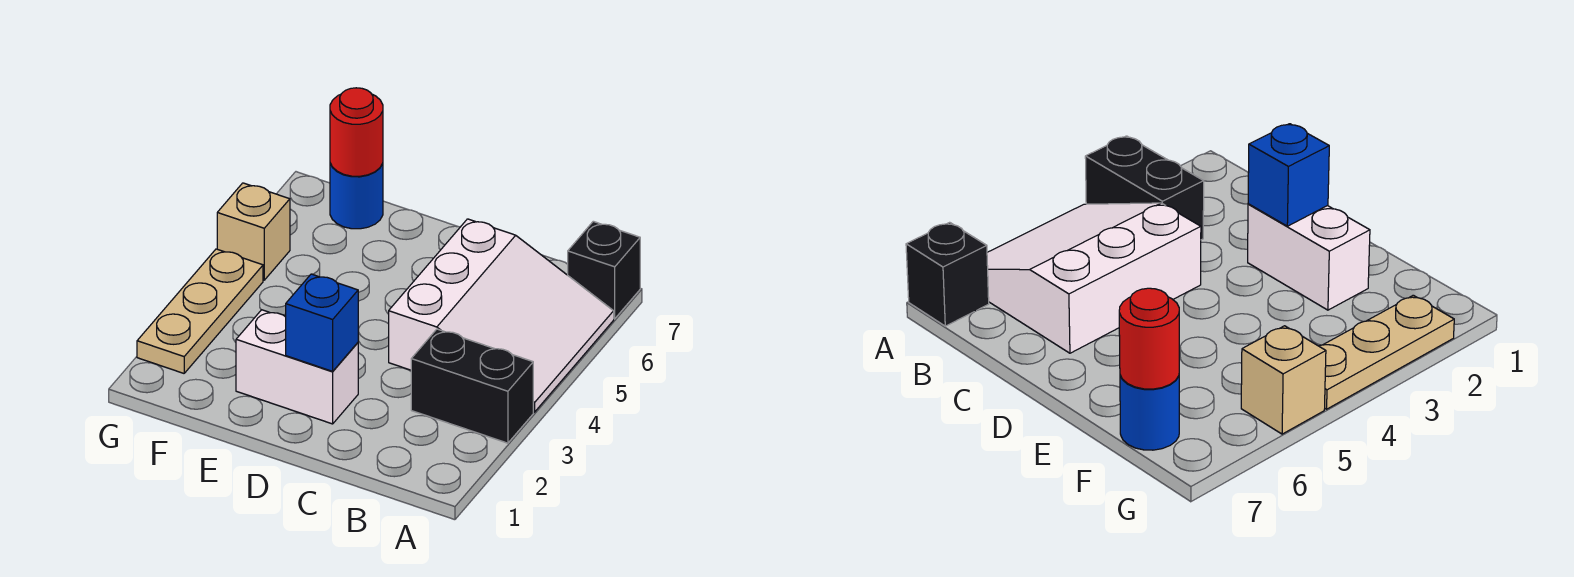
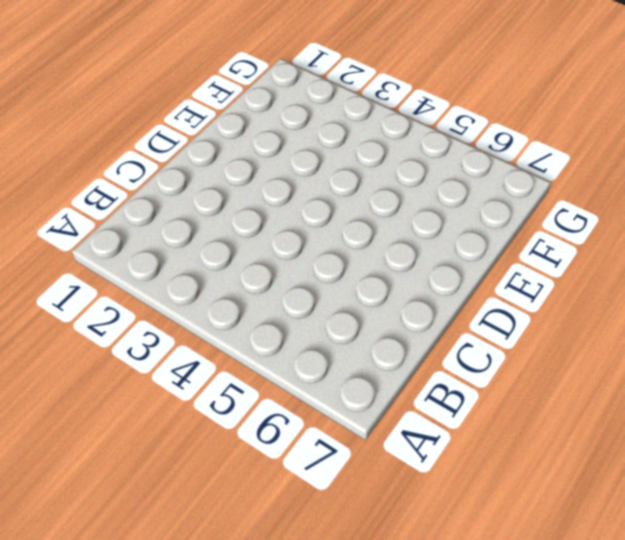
none -> black brick A3:B3 level 1
none -> white slope A4:C6 level 1 top C

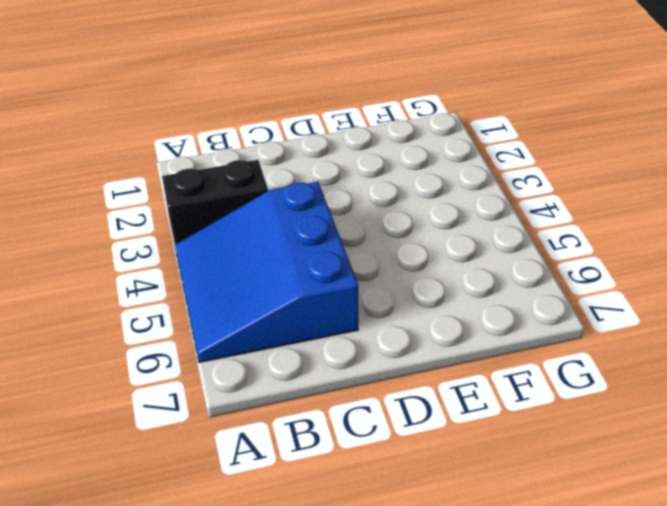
blue slope A4:C6 level 1 top C -> white slope A4:C6 level 1 top C
none -> black brick A7 level 1
none -> white brick D2:E2 level 1

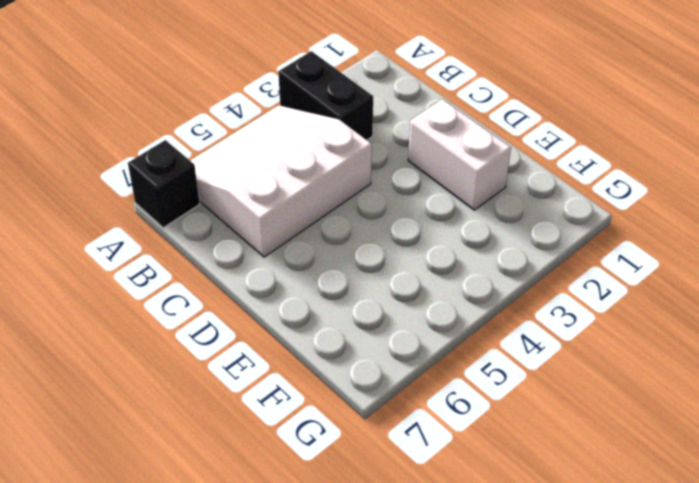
none -> blue round brick F7 level 1
none -> tan plate G2:G4 level 1

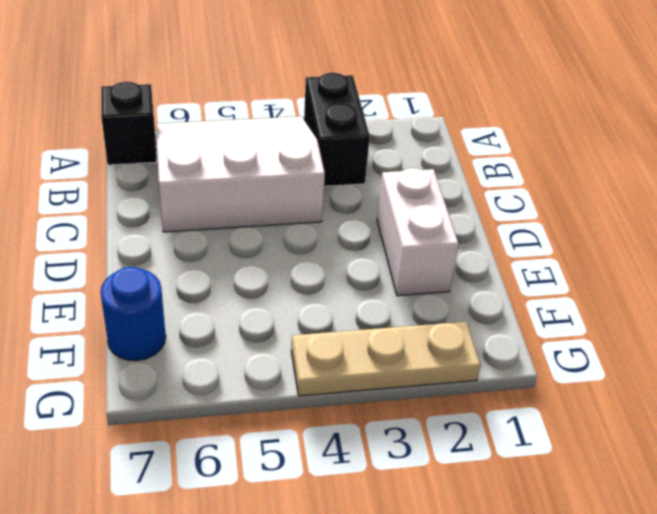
none -> tan brick G5 level 1
none -> blue brick D2 level 2

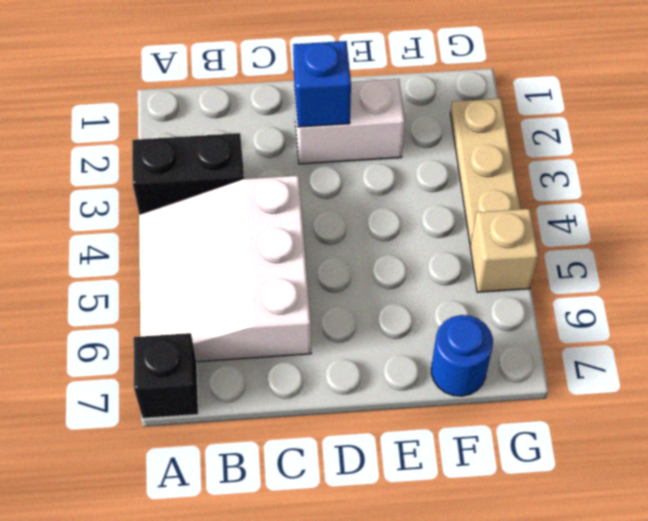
none -> red round brick F7 level 2

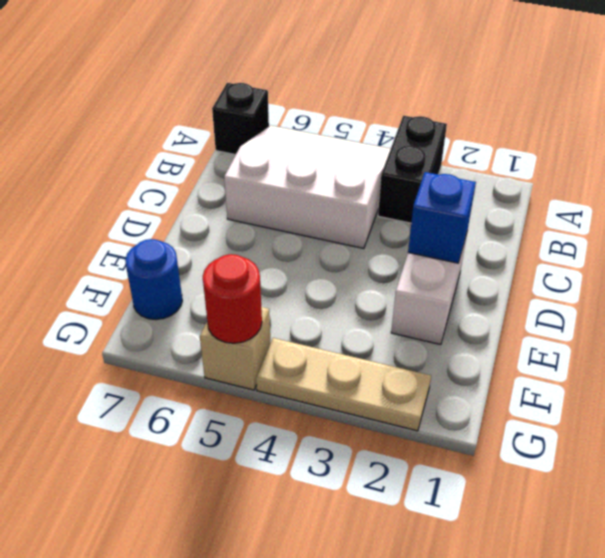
red round brick G5 level 2 -> red round brick F7 level 2

